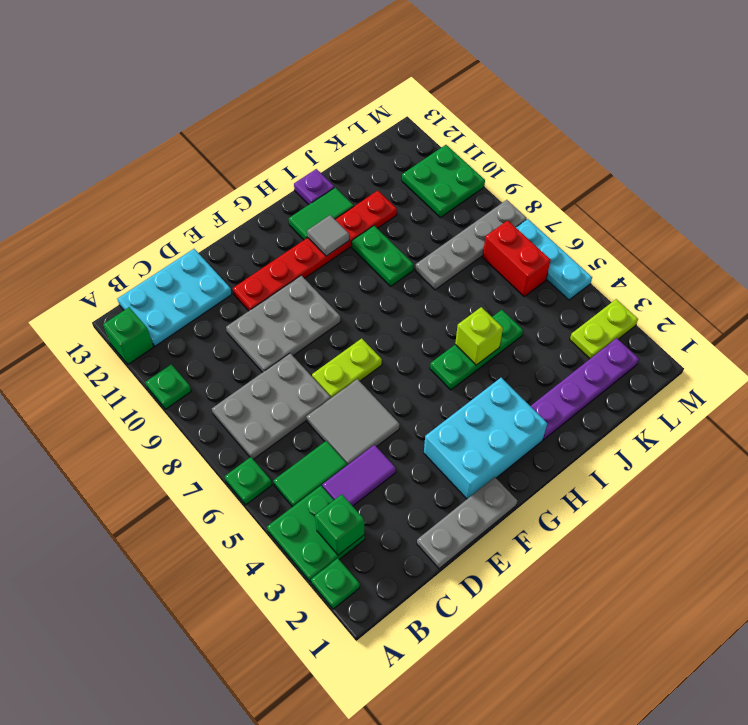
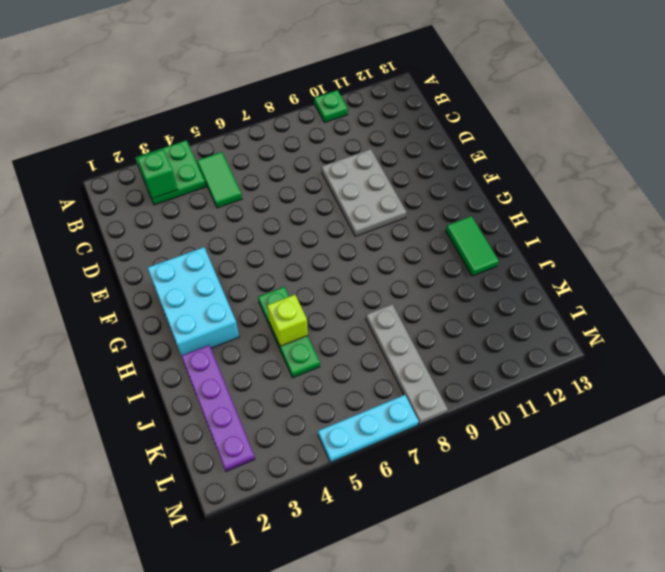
none -> green plate A2 level 1
none -> green plate A6 level 1
none -> green brick A12 level 1

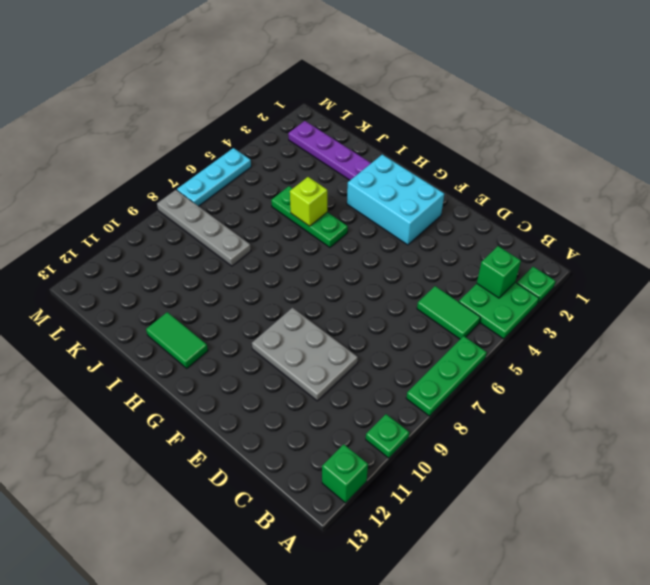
green plate A6:A8 level 1 -> green plate A6 level 1
none -> grey plate B7:D8 level 1
none -> cyan plate B12:D13 level 1
none -> purple tile C4:D4 level 1

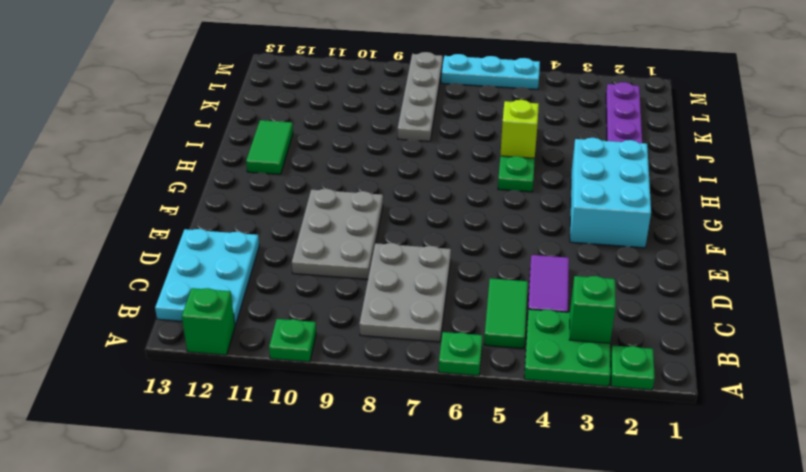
none -> grey plate D1:F1 level 1
none -> grey tile D5:E6 level 1
none -> lime plate E7:F7 level 1

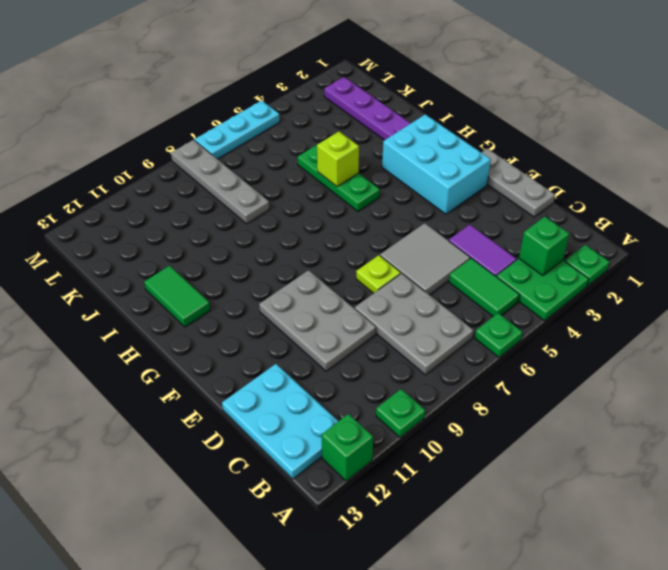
lime plate E7 level 1 -> lime plate E7:F7 level 1
none -> red plate E11:J11 level 1
none -> green plate I9:I10 level 1
none -> purple plate I13 level 1

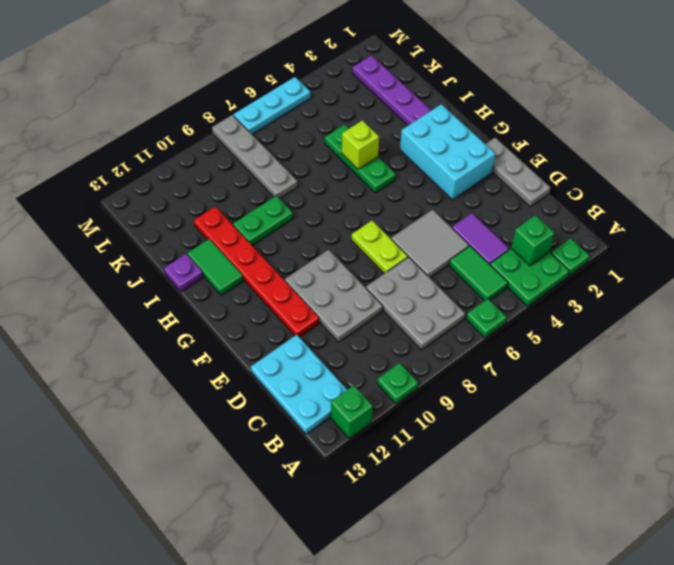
none -> lime plate L3:M3 level 1
none -> red brick L6:L7 level 1
none -> green plate L10:M11 level 1

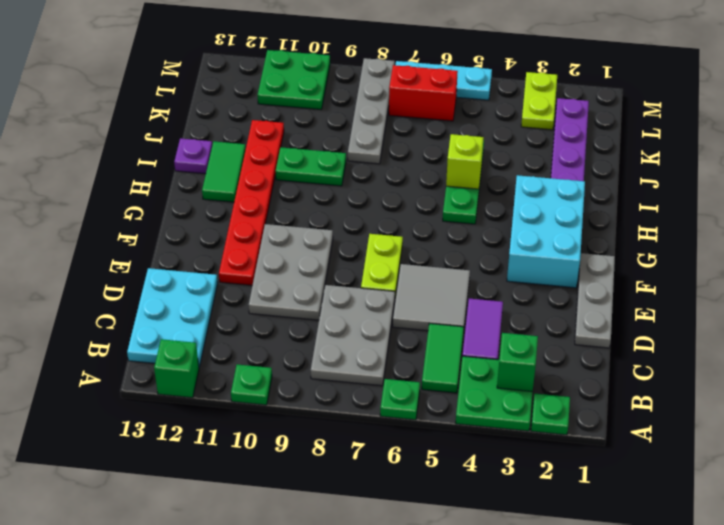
none -> grey tile H11 level 2

